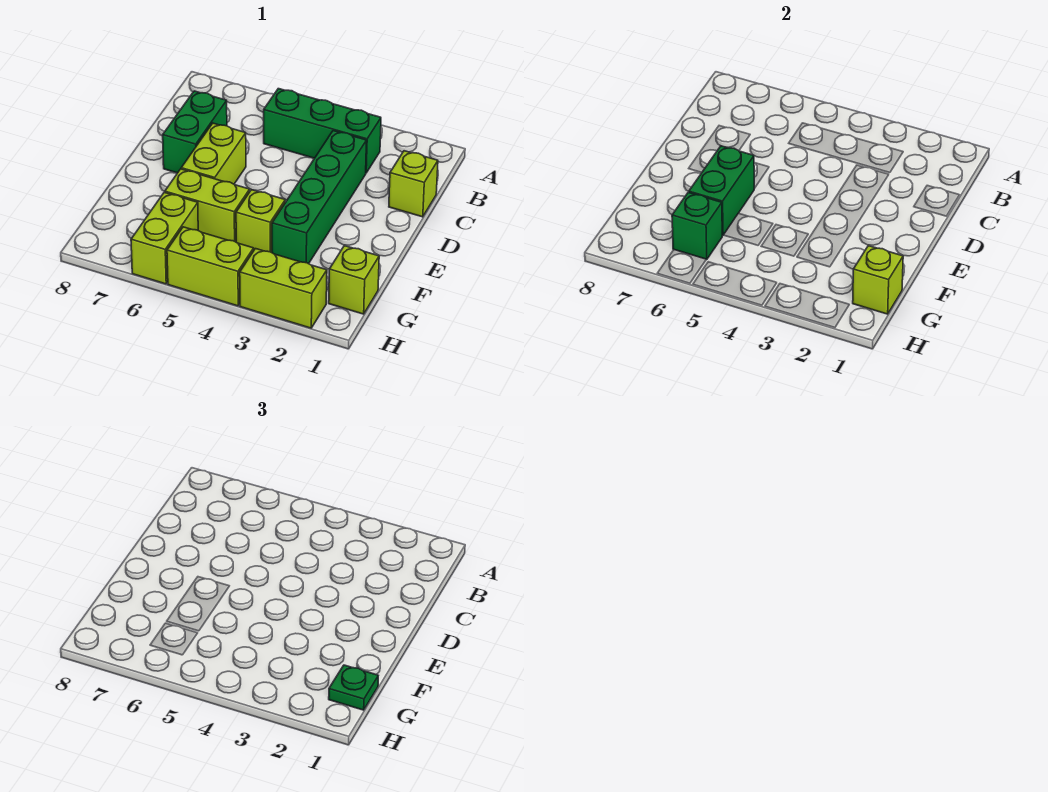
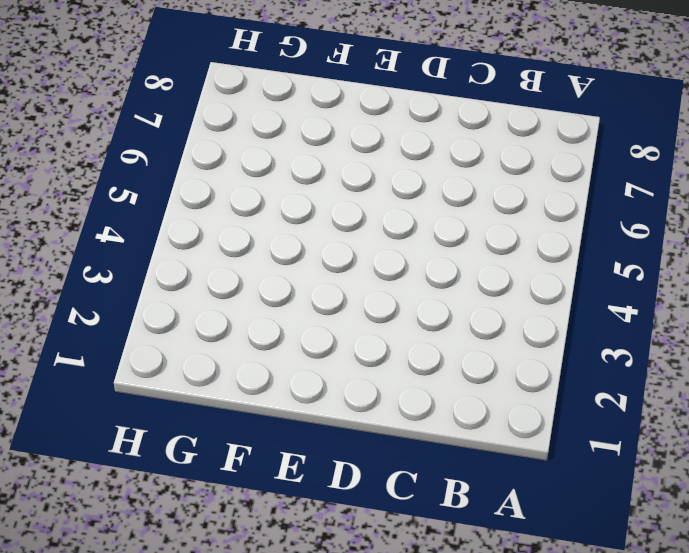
none -> green brick B3:B5 level 1
none -> lime brick C1 level 1
none -> green brick C3:F3 level 1

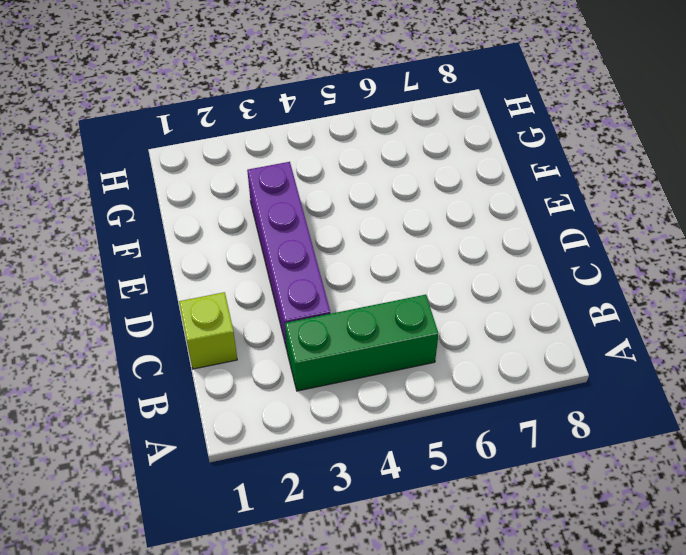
purple brick C3:F3 level 1 -> green brick C3:F3 level 1
none -> green brick C7:D7 level 1
none -> lime brick D6:E6 level 1
none -> lime brick F4 level 1

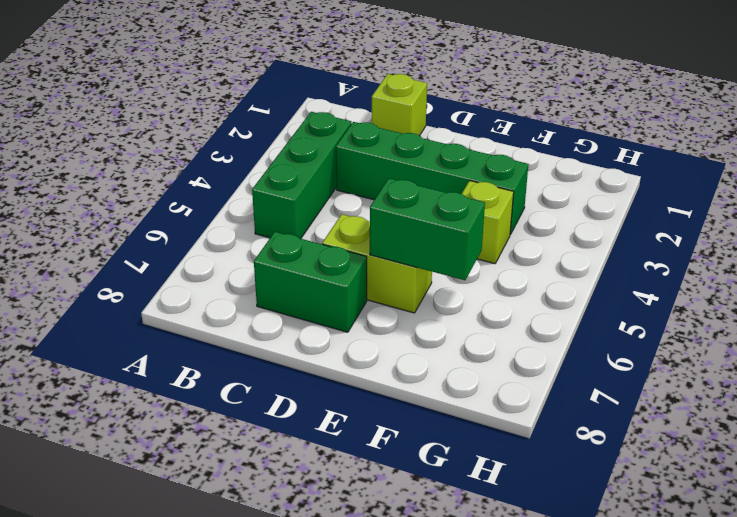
none -> lime brick F5:F6 level 1
none -> lime brick G1 level 1
none -> lime brick G6:H6 level 1

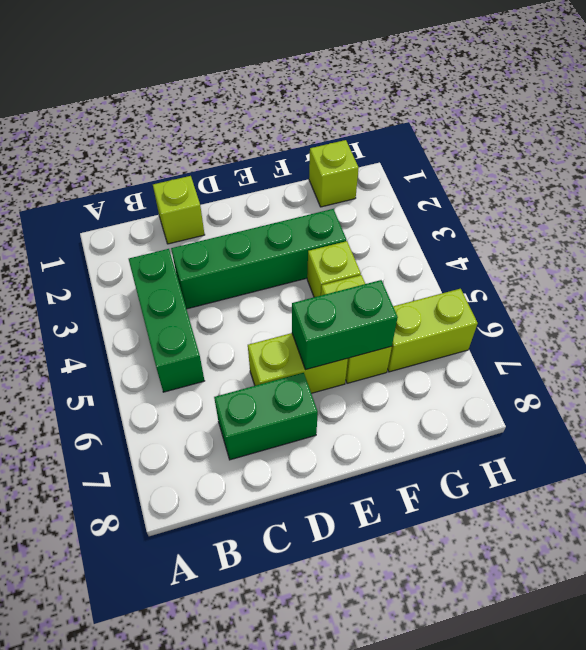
none -> lime brick H2:H3 level 1
none -> lime brick H4:H5 level 1
none -> lime brick G1 level 2

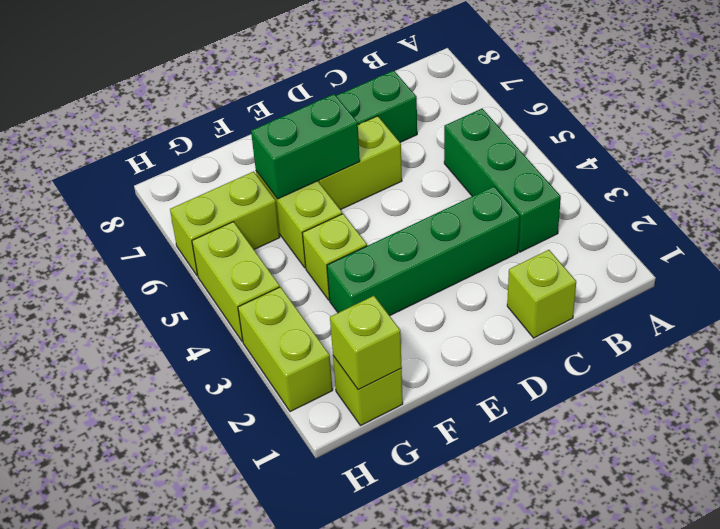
none -> green brick G6 level 2
none -> green plate G1 level 3

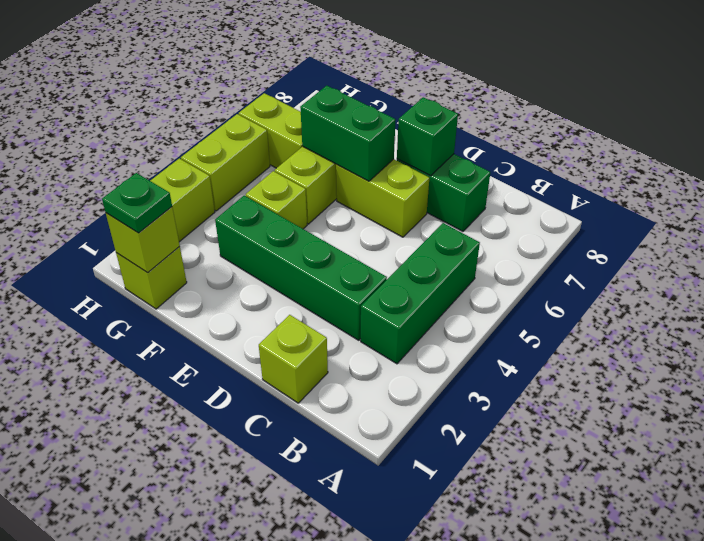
green brick D7 level 2 -> green brick G6 level 2

